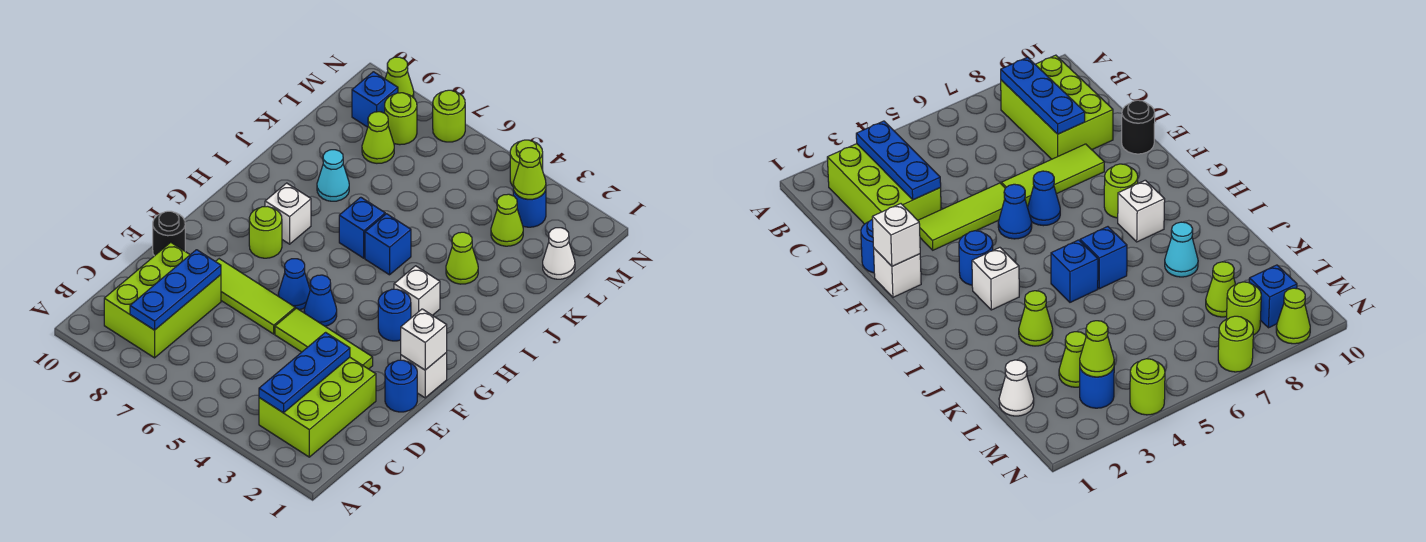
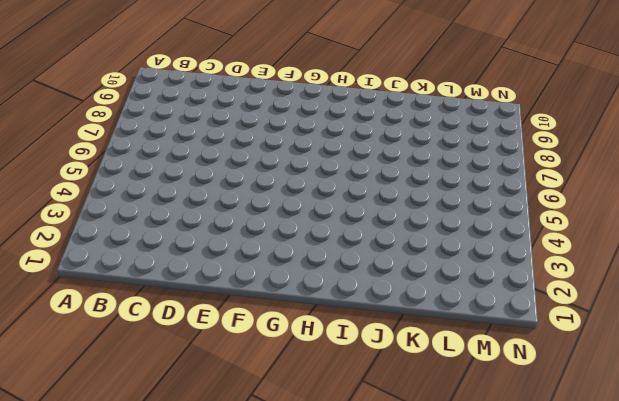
none -> lime brick B2:D3 level 1
none -> lime brick B8:D9 level 1
none -> blue round brick E1 level 1
none -> lime tile E3:E5 level 1

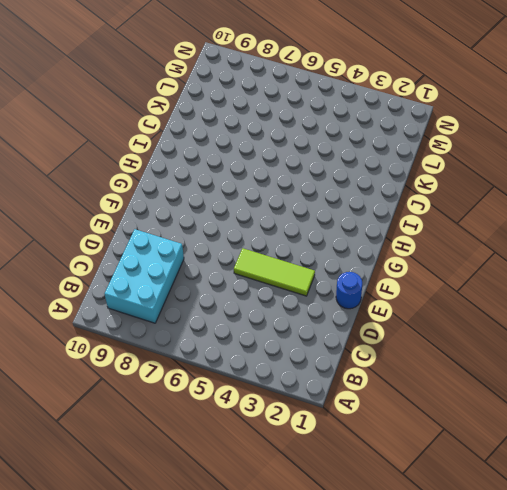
cyan brick B8:D9 level 1 -> lime brick B8:D9 level 1
none -> lime brick B2:D3 level 1
none -> lime tile E6:E8 level 1
none -> black round brick E10 level 1
none -> white brick F1 level 1

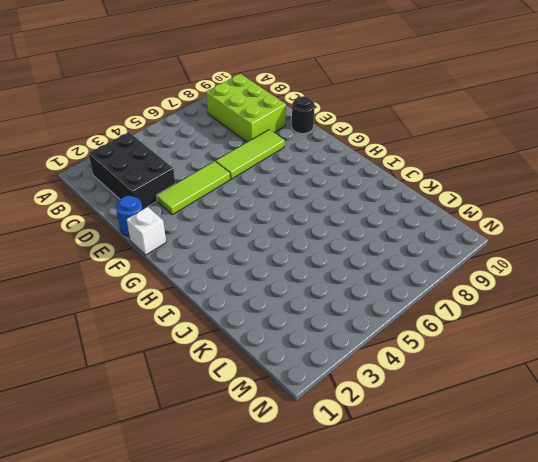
black brick B2:D3 level 1 -> lime brick B2:D3 level 1
none -> blue cone F5 level 1
none -> blue cone F6 level 1
none -> blue round brick G3 level 1
none -> lime round brick G8 level 1

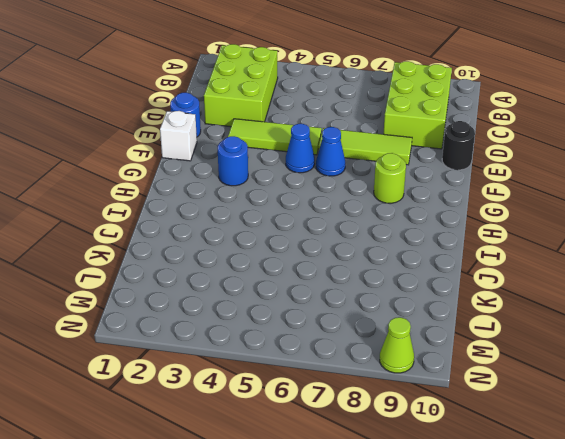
none -> white brick H3 level 1
none -> white brick H8 level 1
none -> blue brick I5 level 1
none -> blue brick I6 level 1

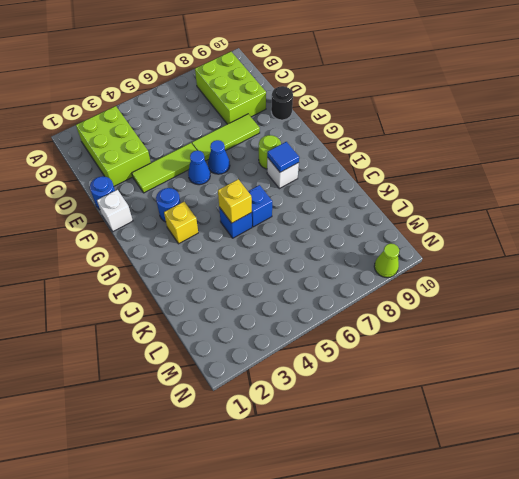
yellow brick H3 level 1 -> white brick H3 level 1
blue tile H8 level 2 -> none
yellow brick I5 level 2 -> none
none -> lime cone J3 level 1
none -> cyan cone J8 level 1
none -> white cone L1 level 1
none -> lime cone L3 level 1

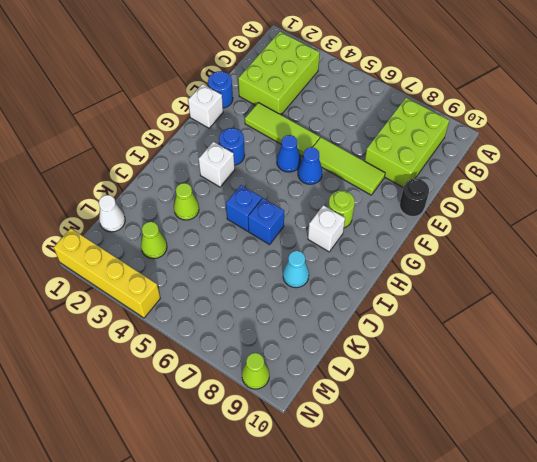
yellow brick N1:N4 level 1 -> lime round brick N4 level 1
none -> lime cone L8 level 1
none -> blue round brick M3 level 1
none -> lime round brick M8 level 1
none -> blue brick M9 level 1

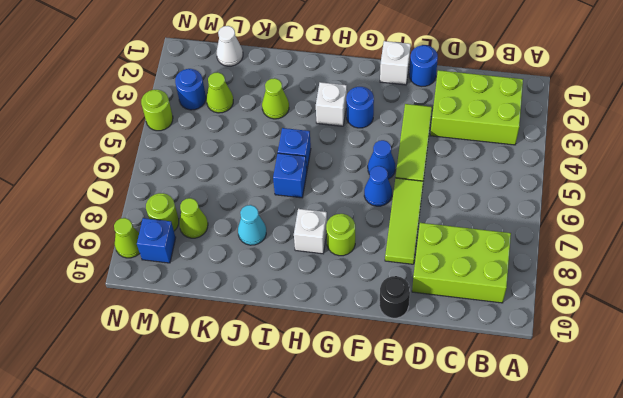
none -> lime round brick N7 level 1
none -> blue plate B3:D3 level 2
none -> blue plate B8:D8 level 2
none -> white brick F1 level 2

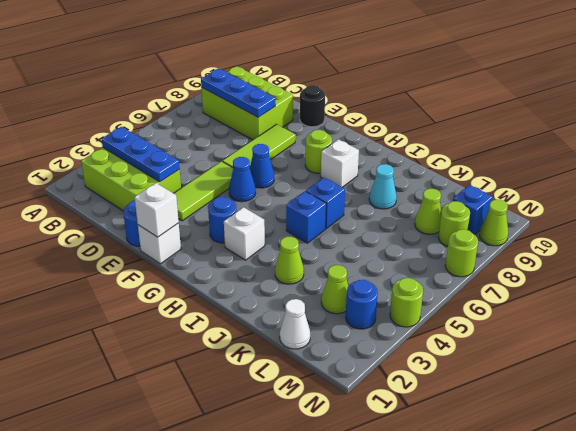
none -> lime cone M3 level 2

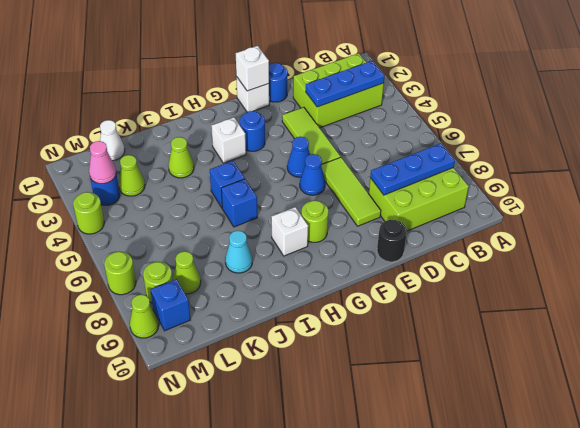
pink cone M3 level 2 -> lime cone M3 level 2

